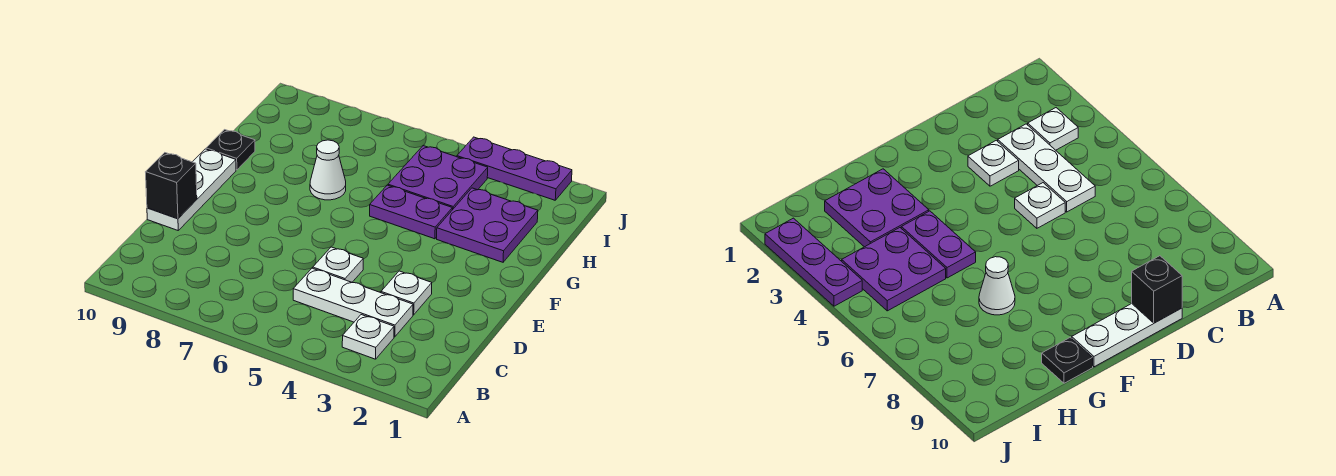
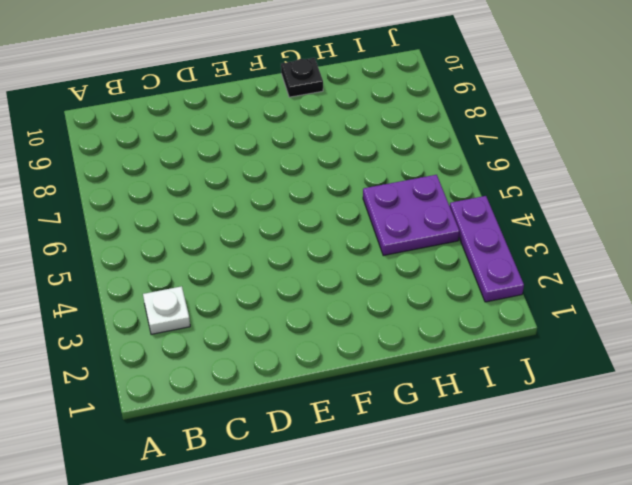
none -> white plate C3:C5 level 1
none -> white plate D3 level 1
none -> white plate D5 level 1

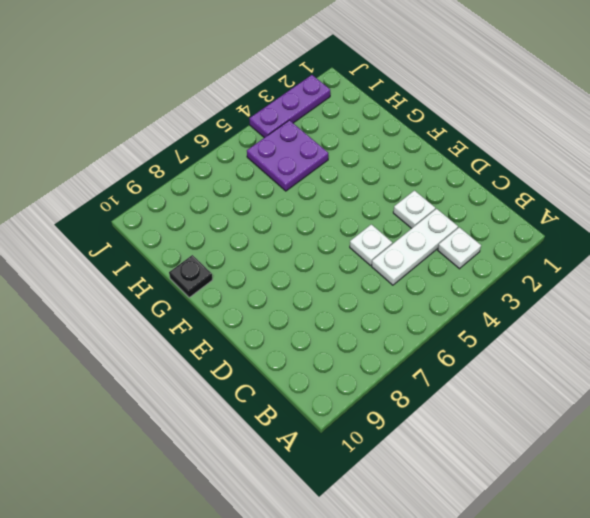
none -> white plate D10:F10 level 1
none -> purple plate G2:H3 level 1
none -> purple plate G4:G5 level 1

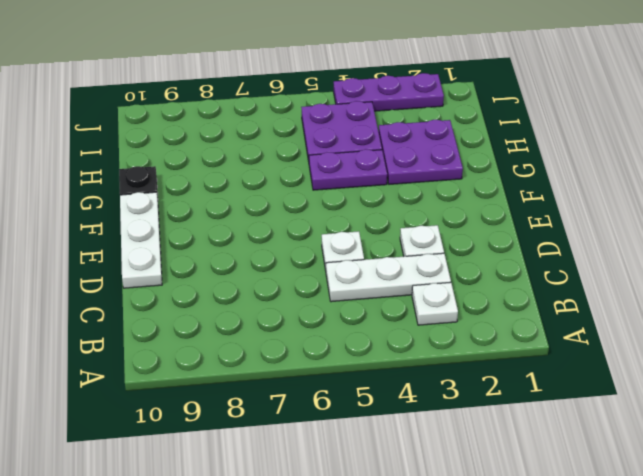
none -> white cone G7 level 1
none -> black brick D10 level 2

